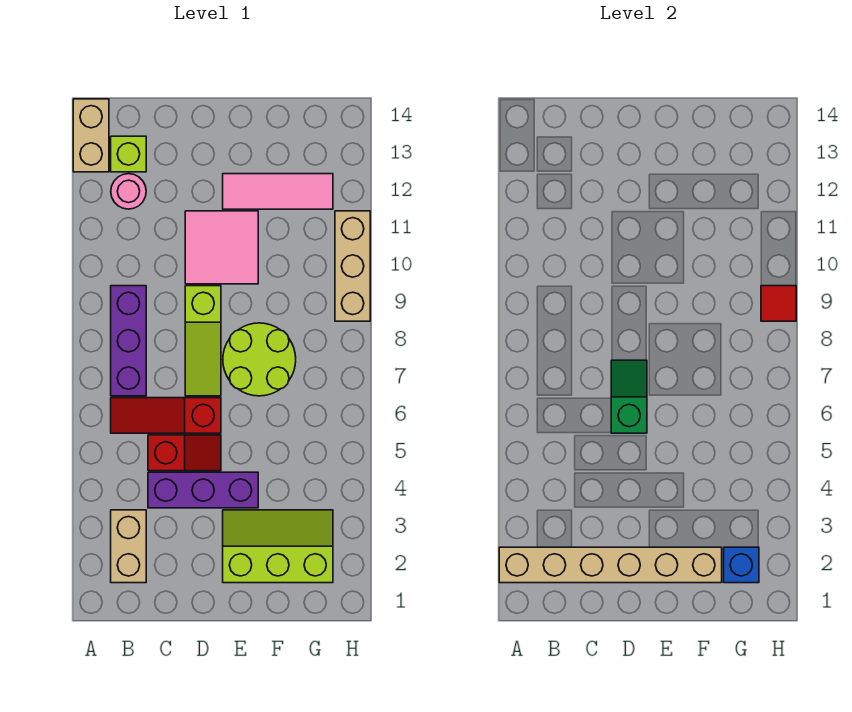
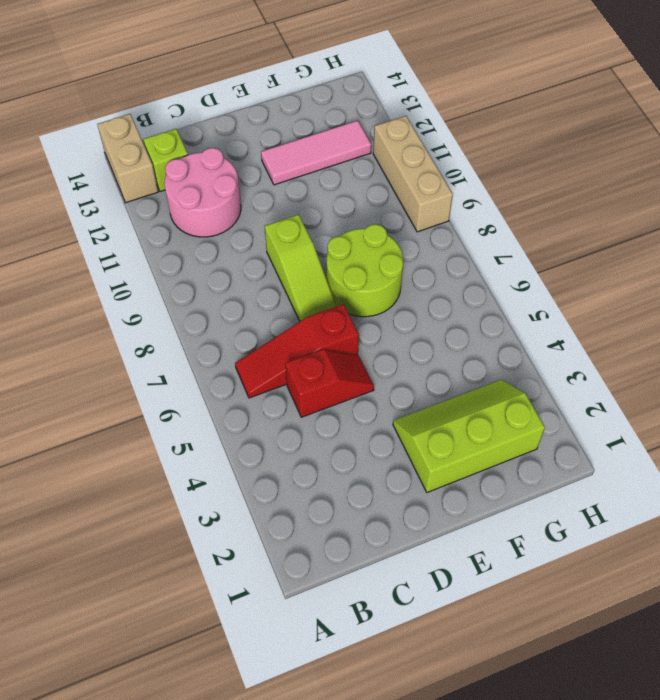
pink round brick B11:C12 level 1 -> pink round brick B12 level 1
none -> tan brick B2:B3 level 1
none -> purple brick B7:B9 level 1
none -> purple brick C4:E4 level 1

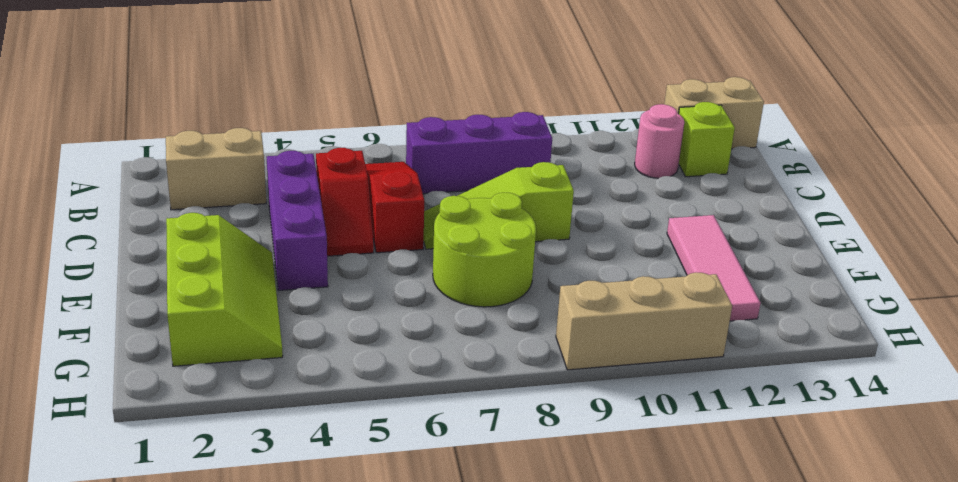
none -> pink tile D10:E11 level 1
none -> tan brick A2:F2 level 2
none -> green slope D6:D7 level 2 top 6

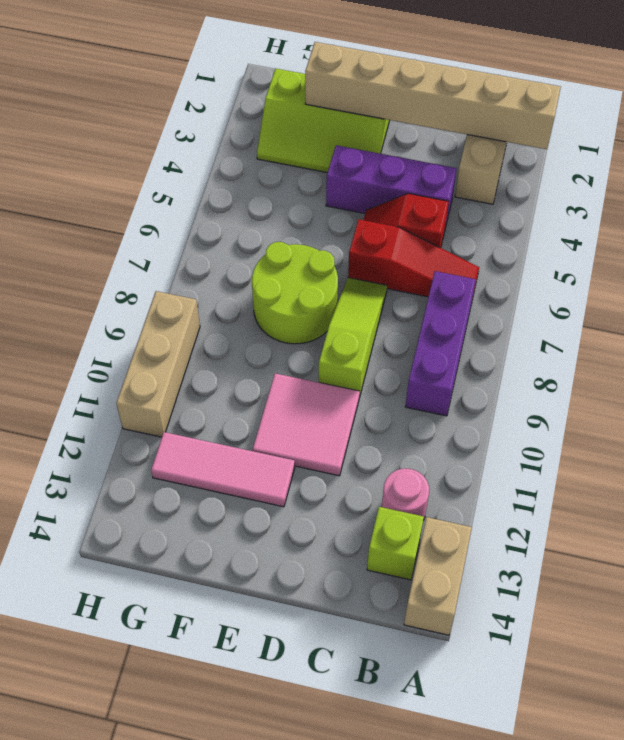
none -> green slope D6:D7 level 2 top 6
none -> blue brick G2 level 2
none -> red tile H9 level 2

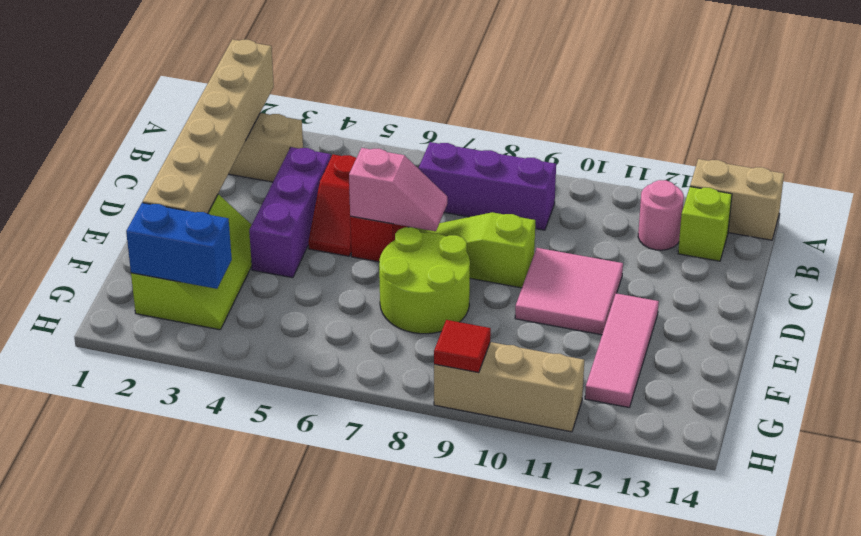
pink slope D6:D7 level 2 top 6 -> green slope D6:D7 level 2 top 6
blue brick G2:G3 level 2 -> blue brick G2 level 2

